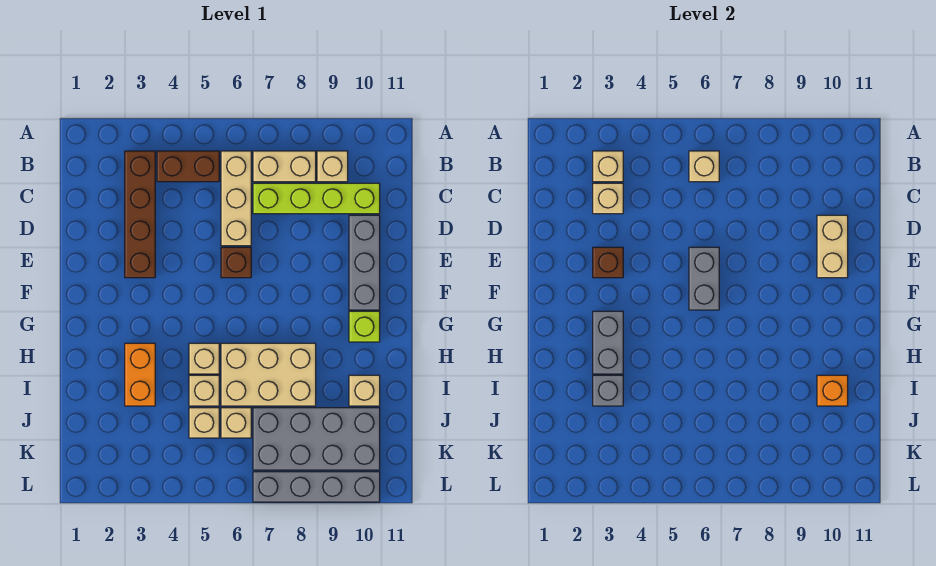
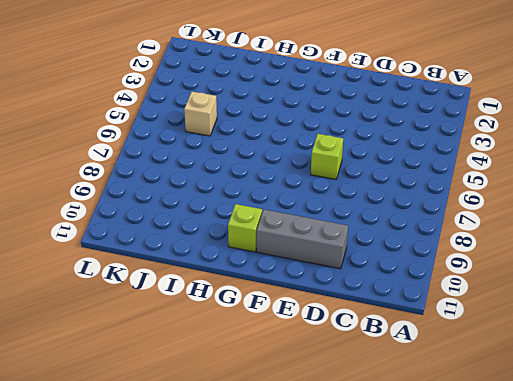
lime brick E6 level 1 -> brown brick E6 level 1
none -> brown brick B3:E3 level 1
none -> brown brick B4:B5 level 1
none -> tan brick B6:D6 level 1

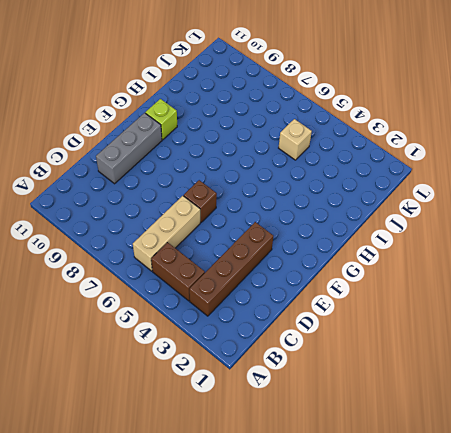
none -> tan brick B7:B8 level 1
none -> tan brick B9 level 1
none -> lime brick C7:C10 level 1

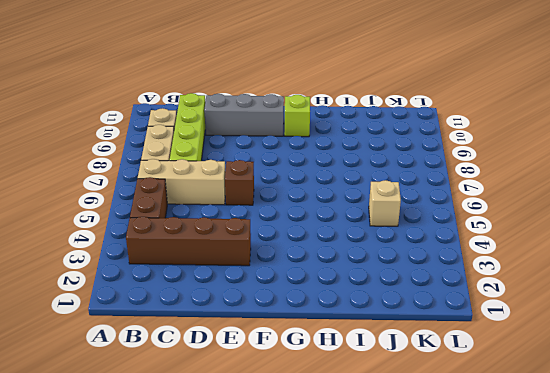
none -> orange brick H3:I3 level 1
none -> tan brick H5 level 1
none -> tan brick H6:I8 level 1

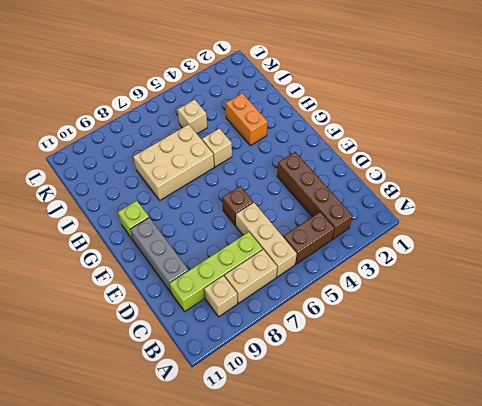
none -> tan brick I5 level 1
none -> tan brick I10 level 1
none -> tan brick J6 level 1

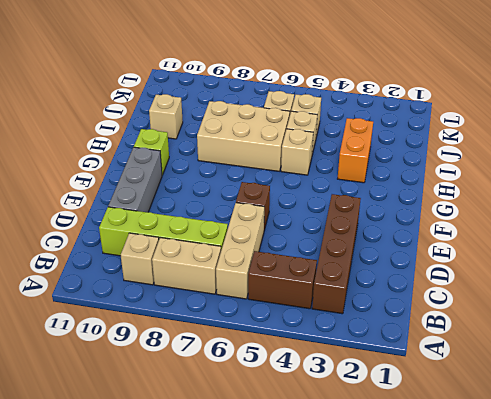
none -> grey brick J7:K10 level 1
none -> grey brick L7:L10 level 1
none -> tan brick B3 level 2

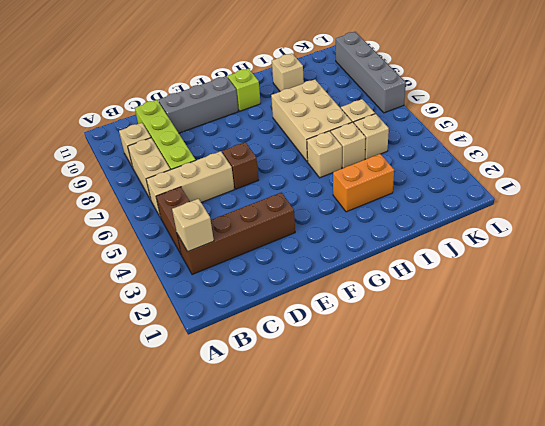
none -> grey brick J7:K10 level 1
none -> tan brick B6 level 2
none -> tan brick C3 level 2

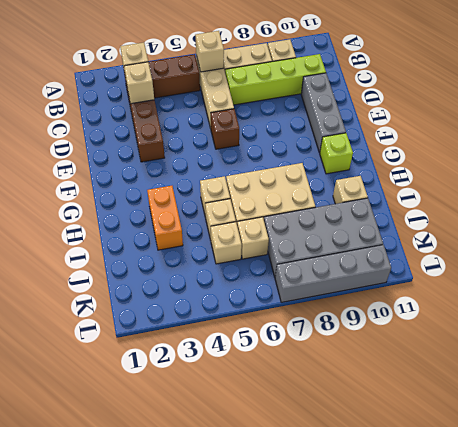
none -> tan brick D10:E10 level 2
none -> brown brick E3 level 2
none -> grey brick E6:F6 level 2

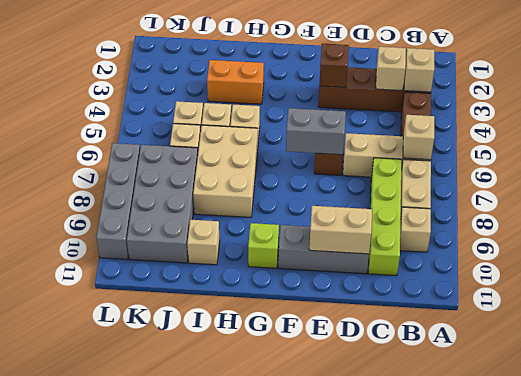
none -> grey brick G3:H3 level 2
none -> grey brick I3 level 2
none -> orange brick I10 level 2

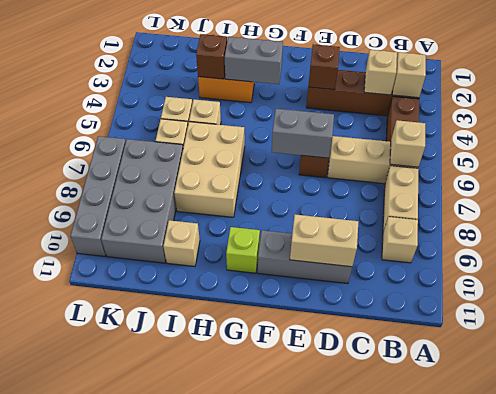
brown brick I3 level 2 -> grey brick I3 level 2
none -> lime brick C7:C10 level 1
none -> tan brick H5 level 1
none -> orange brick I10 level 2

